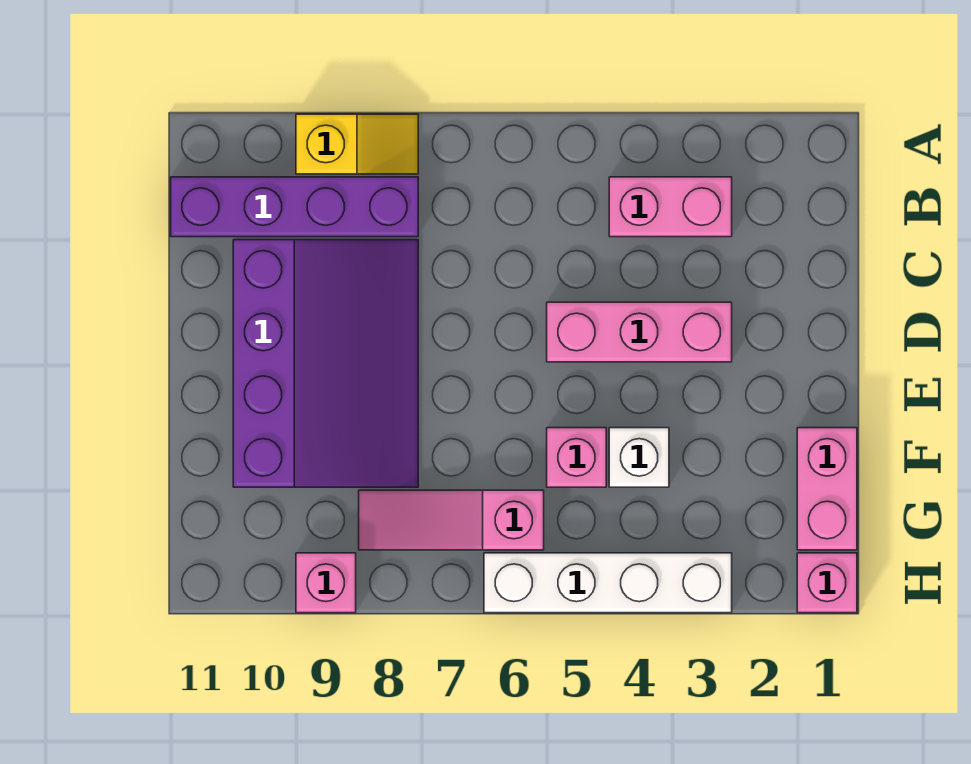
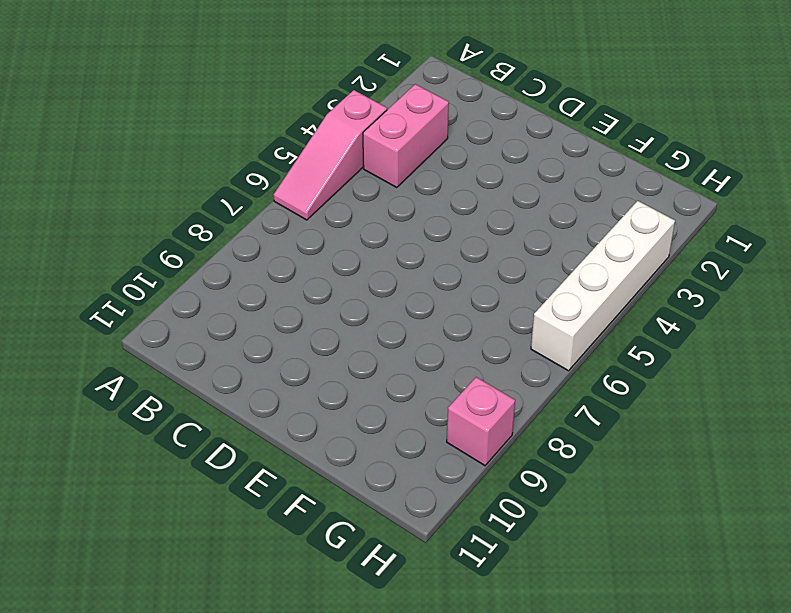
pink slope A4:A6 level 1 top 4 -> pink slope G6:G8 level 1 top 6
none -> yellow slope A8:A9 level 1 top 9
none -> purple brick B8:B11 level 1
none -> purple slope C8:F10 level 1 top 10

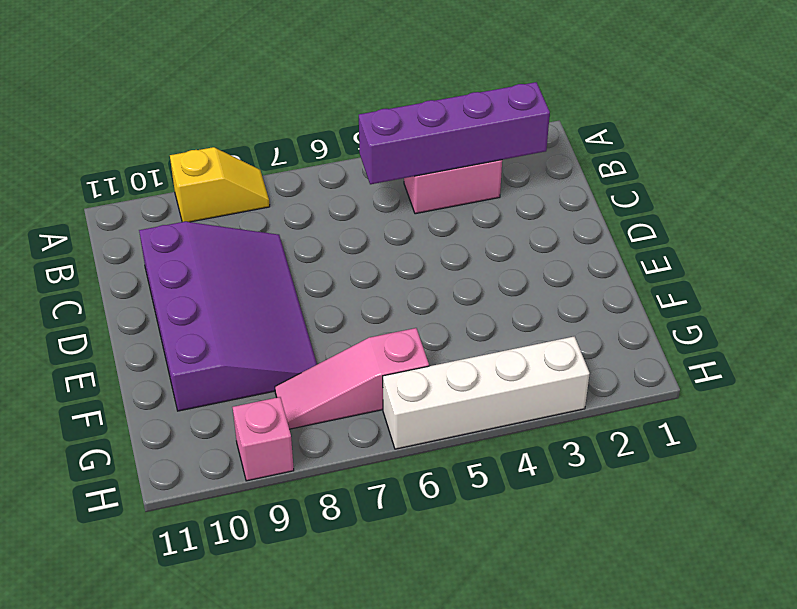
purple brick B2:B5 level 2 -> purple brick B8:B11 level 1
none -> pink brick D3:D5 level 1
none -> pink brick F1:G1 level 1
none -> white brick F4 level 1

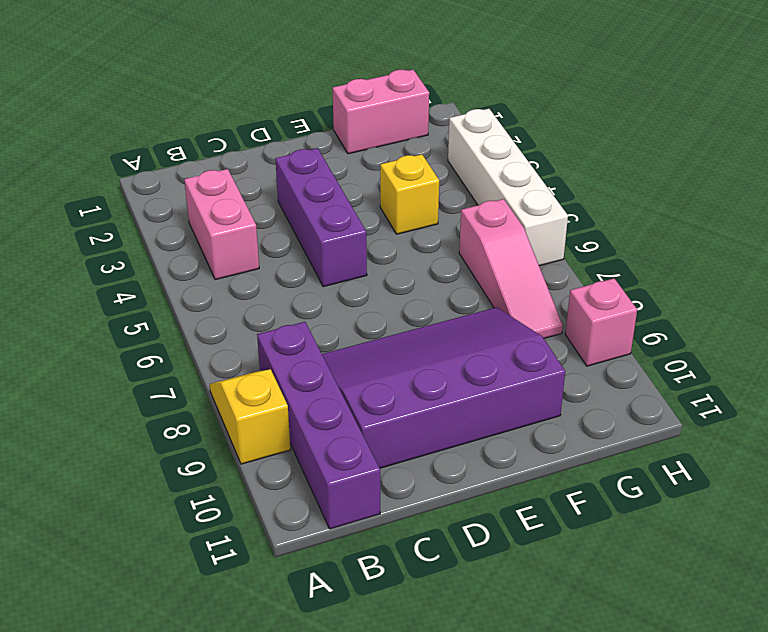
purple brick D3:D5 level 1 -> pink brick D3:D5 level 1
yellow brick F4 level 1 -> white brick F4 level 1
none -> pink brick F5 level 1
none -> pink brick H1 level 1

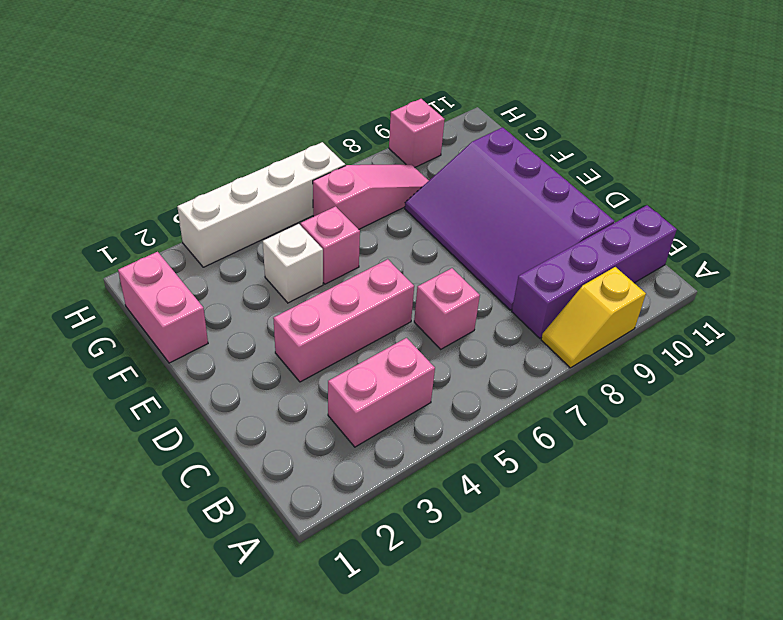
pink brick C6 level 1 -> pink brick H1 level 1

